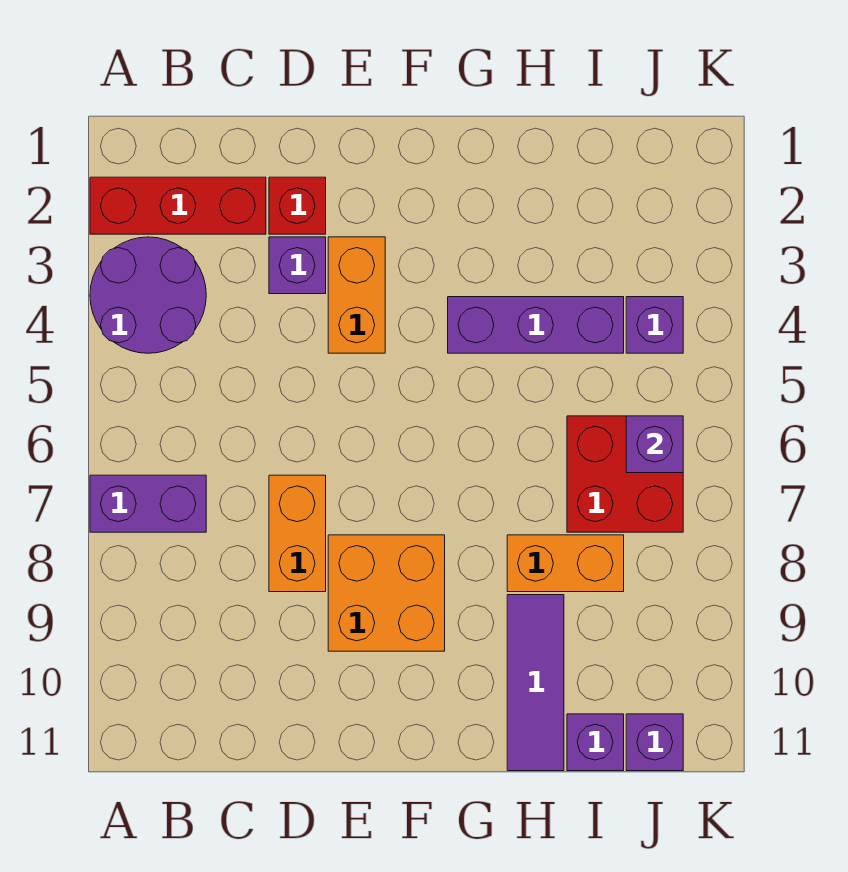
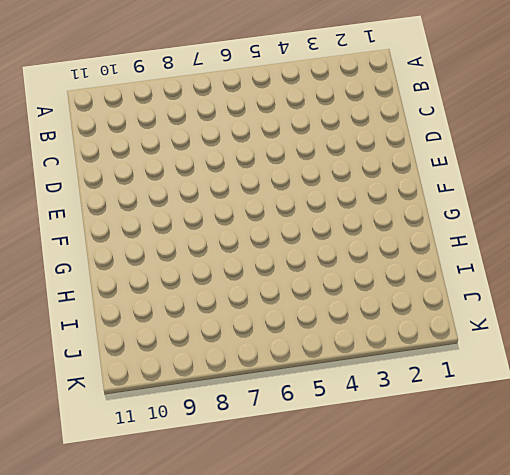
none -> red brick A2:C2 level 1
none -> purple round brick A3:B4 level 1
none -> purple brick A7:B7 level 1

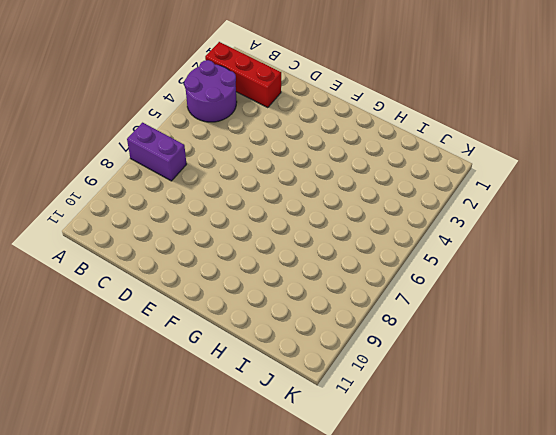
none -> red brick D2 level 1
none -> purple brick D3 level 1
none -> orange brick D7:D8 level 1

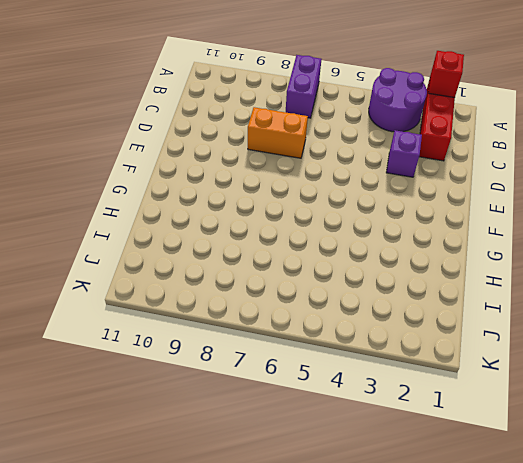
red brick A2 level 2 -> red brick D2 level 1
none -> orange brick E3:E4 level 1
none -> orange brick E8:F9 level 1
none -> purple brick G4:I4 level 1

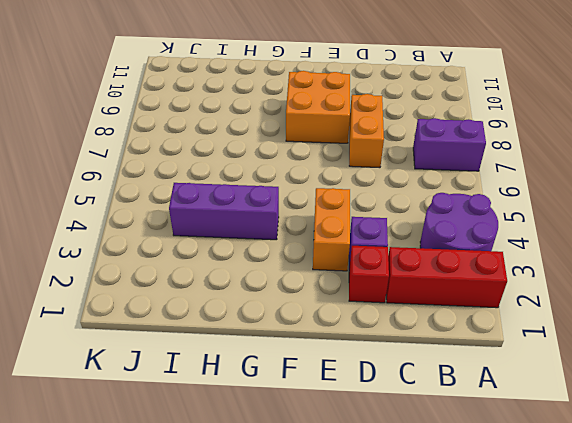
none -> orange brick H8:I8 level 1
none -> purple tile H9:H11 level 1
none -> red brick I6:J7 level 1

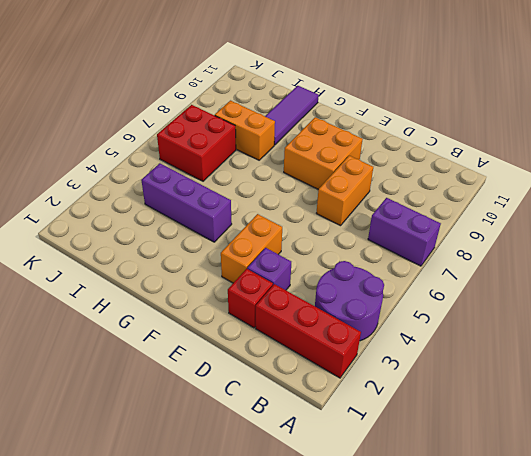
none -> purple brick I11 level 1
none -> purple brick J4 level 1
none -> purple brick J11 level 1

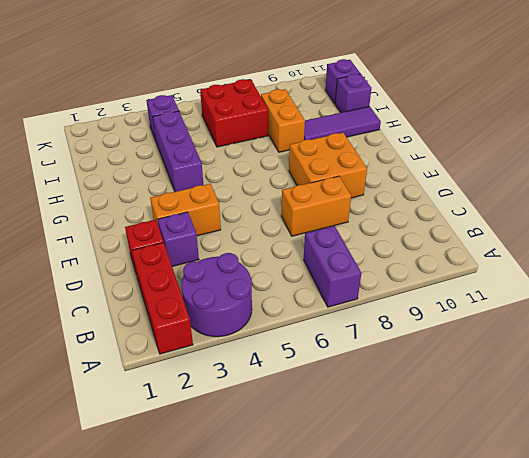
none -> purple brick J6 level 2

